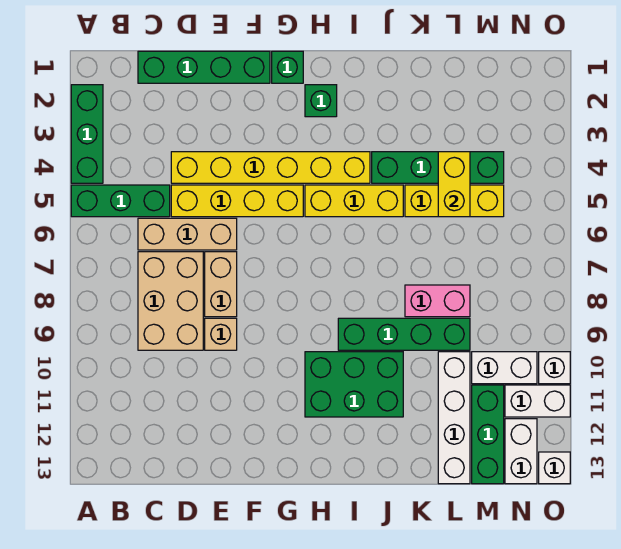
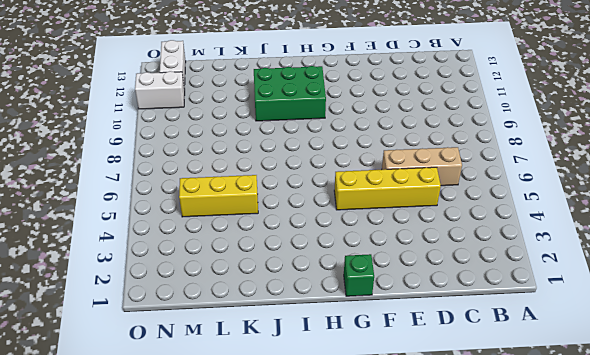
none -> green brick A2:A4 level 1
none -> green brick A5:C5 level 1
none -> green brick C1:F1 level 1

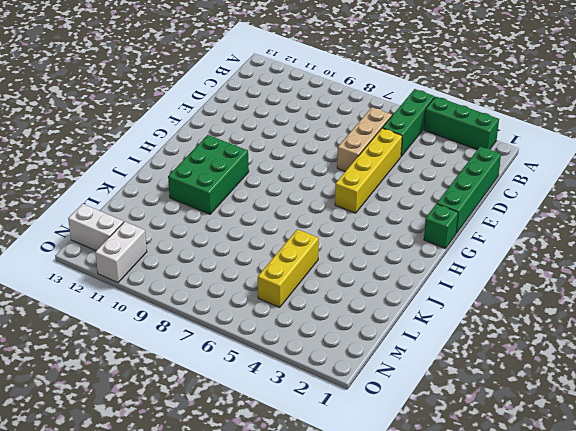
none -> tan brick C7:D9 level 1
none -> yellow brick D4:I4 level 1
none -> tan brick E7:E8 level 1

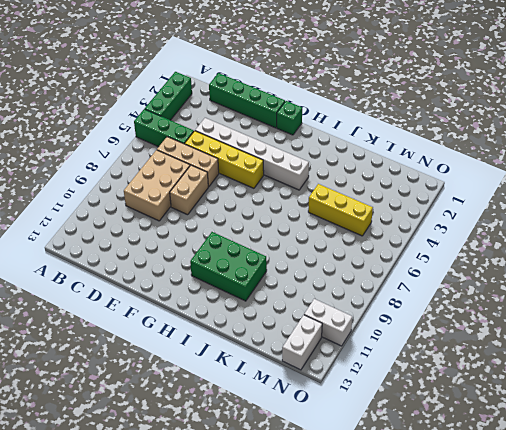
white brick D4:I4 level 1 -> yellow brick D4:I4 level 1
none -> tan brick E9 level 1
none -> green brick H2 level 1
none -> yellow brick H5:J5 level 1

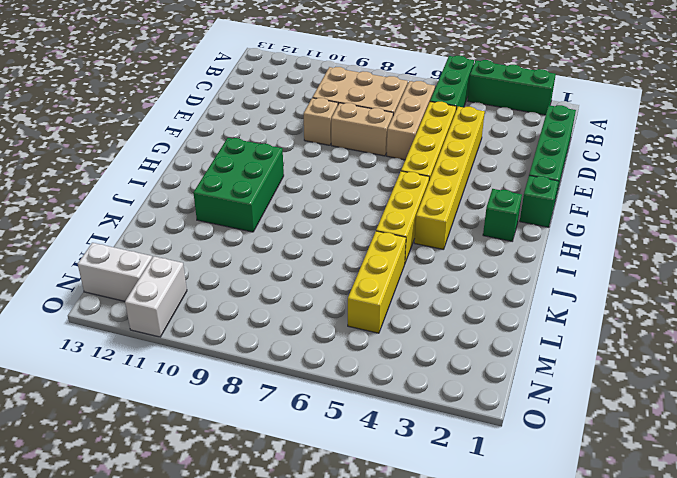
none -> green brick I9:L9 level 1
none -> green brick J4:M4 level 1
none -> pink brick K8:L8 level 1

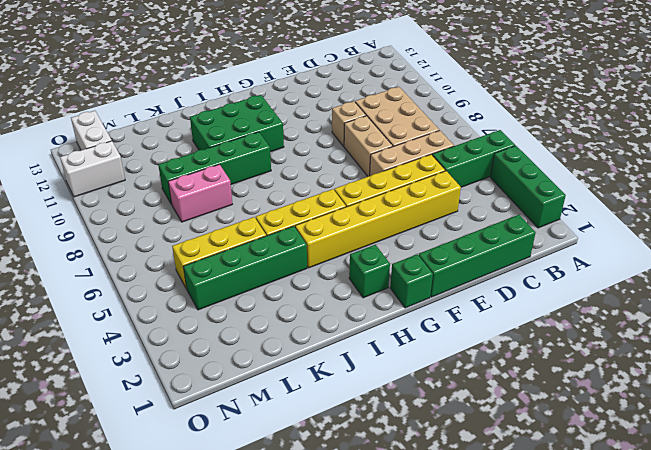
none -> white brick L10:L13 level 1
none -> white brick M10:N10 level 1
none -> green brick M11:M13 level 1

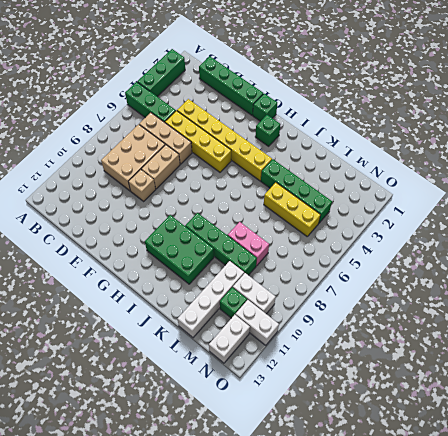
green brick M11 level 1 -> green brick M11:M13 level 1
none -> yellow brick H5:J5 level 1
none -> white brick O10 level 1
none -> white brick O13 level 1

